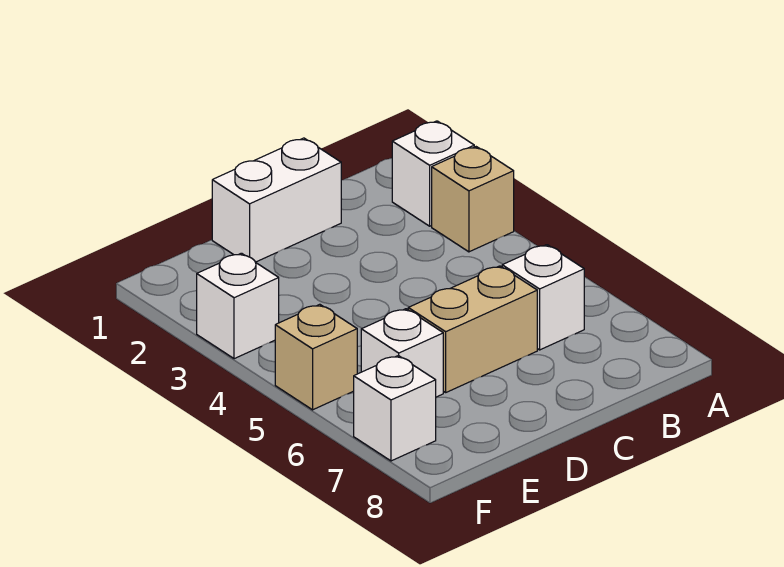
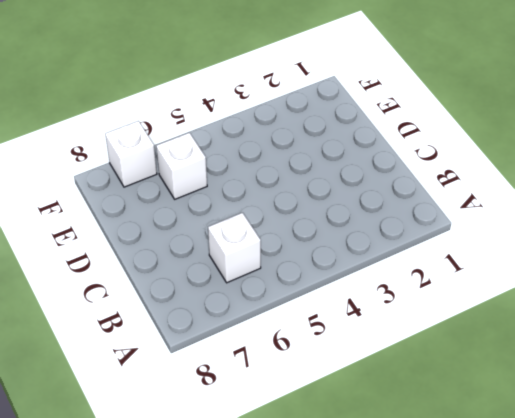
none -> white brick A2 level 1
none -> tan brick A3 level 1

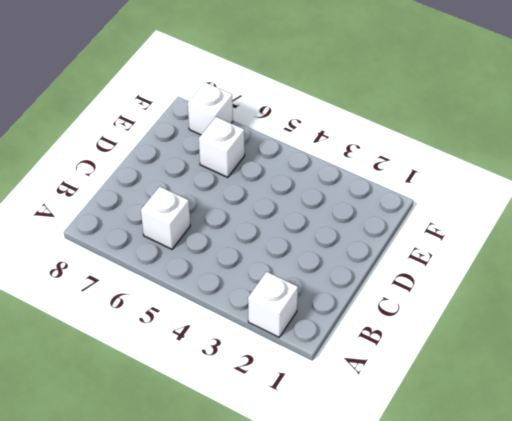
none -> tan brick A3 level 1
none -> white brick C1:D1 level 1

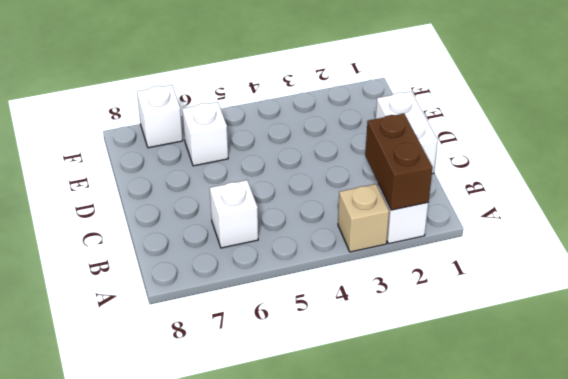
brown brick A2:B2 level 2 -> none
none -> tan brick C6:D6 level 1
none -> white brick F3 level 1

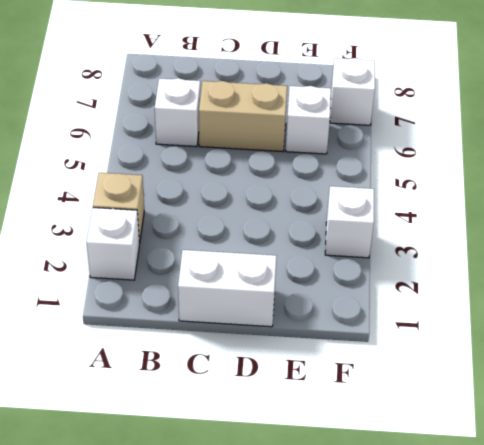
none -> tan brick F5 level 1

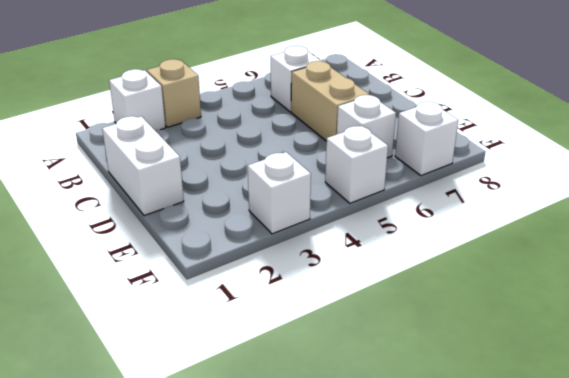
white brick F5 level 1 -> tan brick F5 level 1

